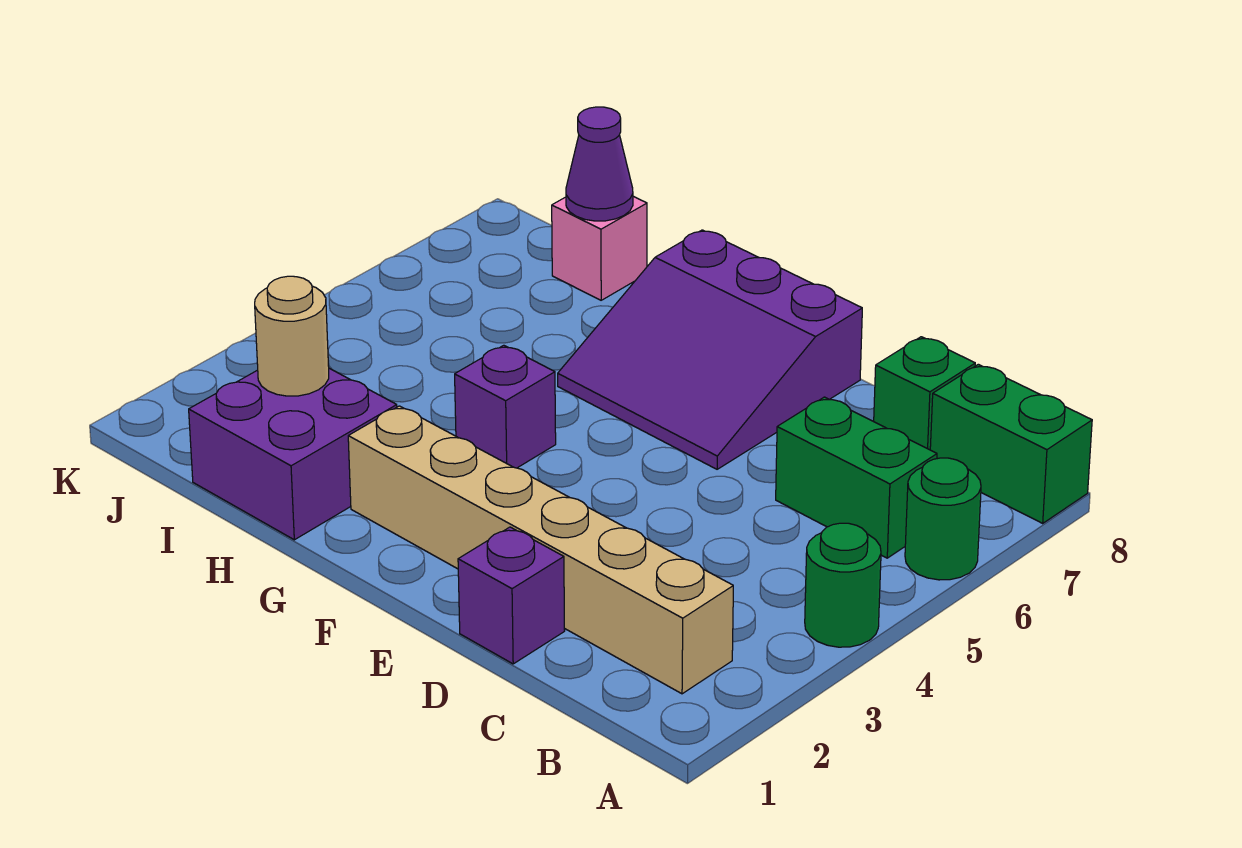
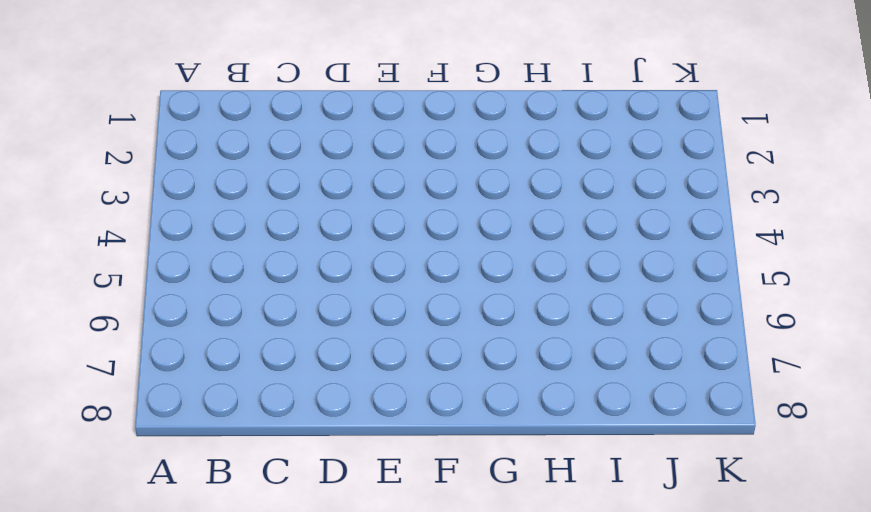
none -> green round brick A4 level 1
none -> green round brick A6 level 1
none -> green brick A8:B8 level 1

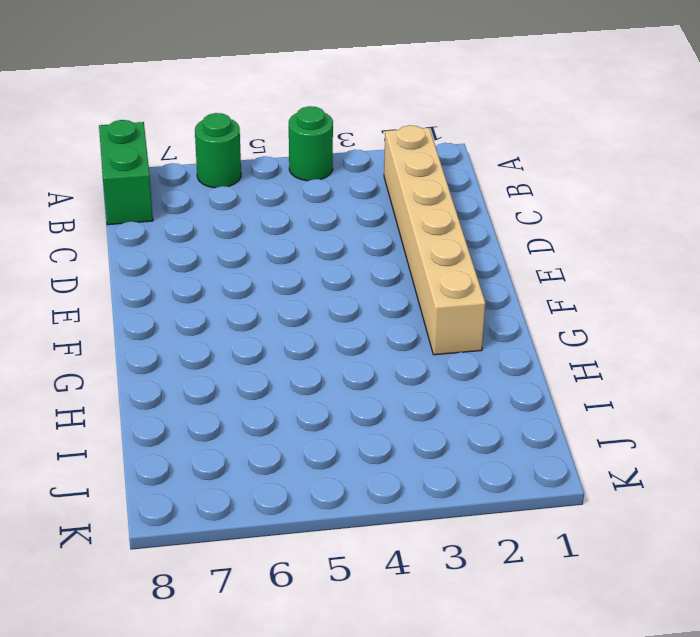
none -> green brick B6:C6 level 1
none -> green brick C8 level 1
none -> purple brick D1 level 1

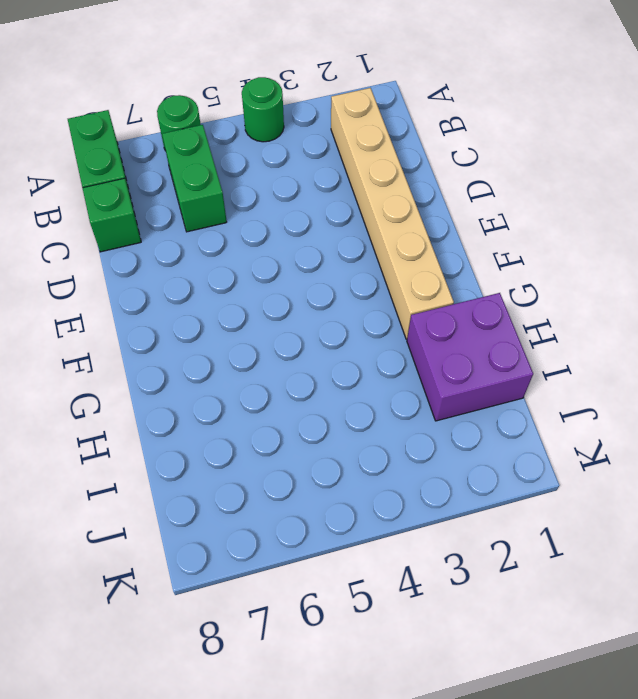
none -> purple brick D1 level 1
none -> purple slope E6:G8 level 1 top 8
none -> purple brick G4 level 1

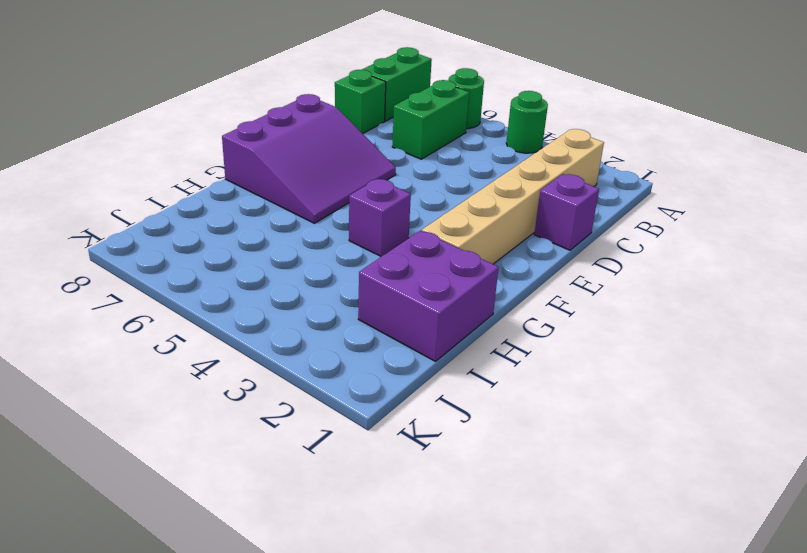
none -> pink brick I8 level 1
none -> tan round brick I2 level 2
none -> purple cone I8 level 2

